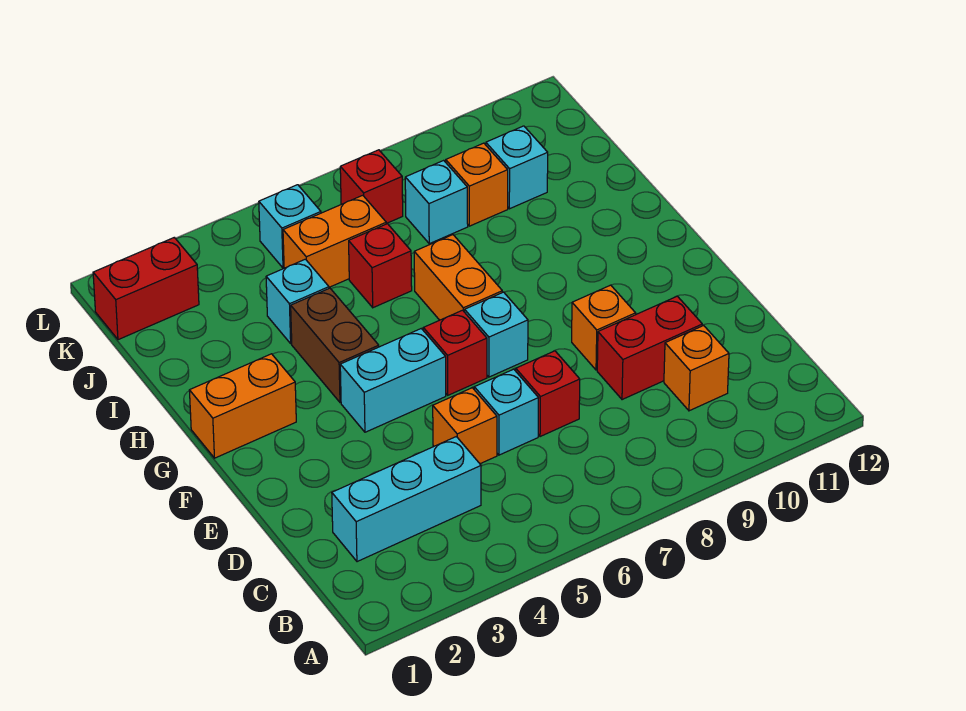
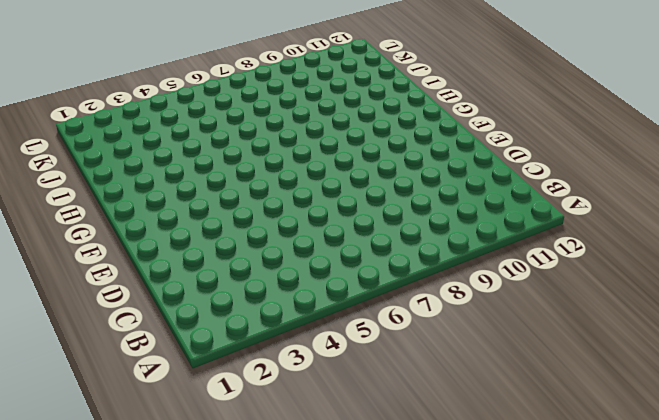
none -> cyan brick C2:C4 level 1
none -> orange brick C10 level 1
none -> orange brick D5 level 1

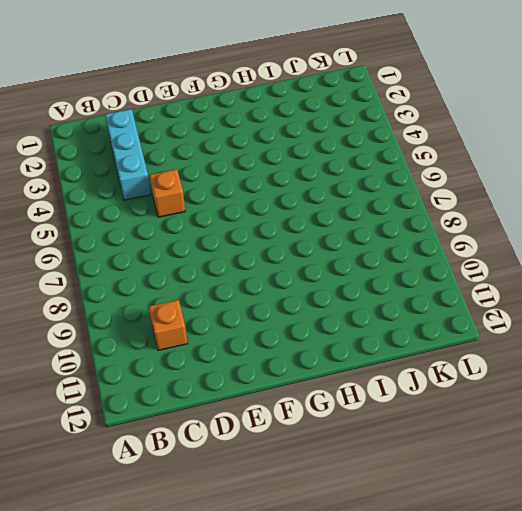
none -> cyan brick D6 level 1
none -> red brick D7 level 1
none -> red brick D9:D10 level 1

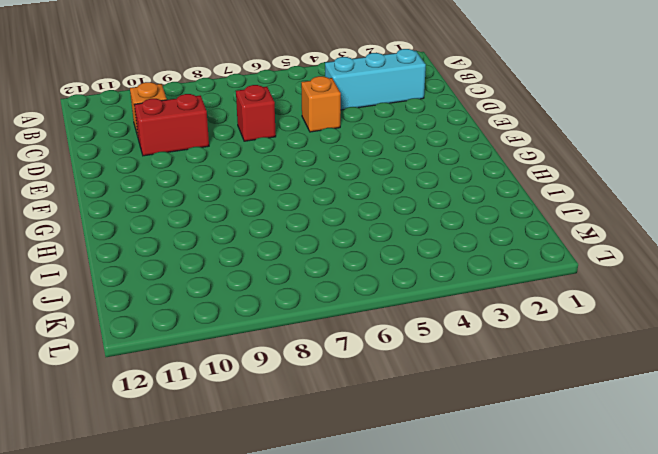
none -> cyan brick D6 level 1
none -> orange brick E9 level 1
none -> cyan brick F4:F5 level 1

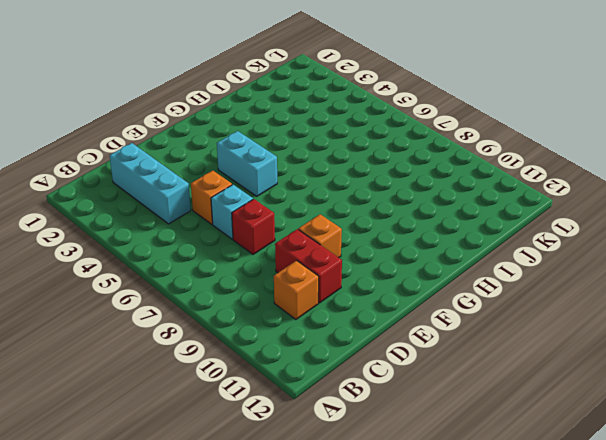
none -> red brick F6 level 1
none -> cyan brick F7 level 1
none -> orange brick G1:G2 level 1

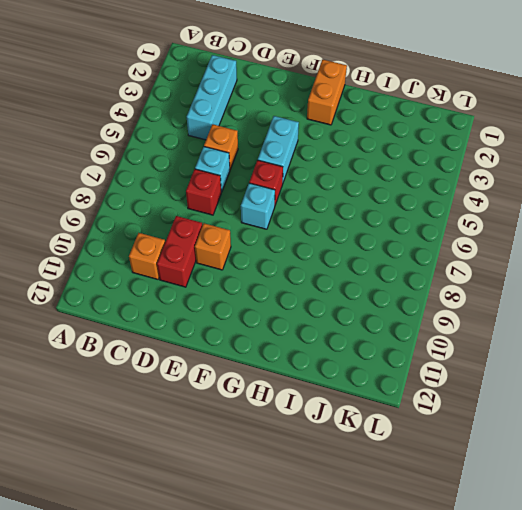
none -> brown brick G4:H4 level 1
none -> orange brick G7:H7 level 1
none -> cyan brick I4 level 1

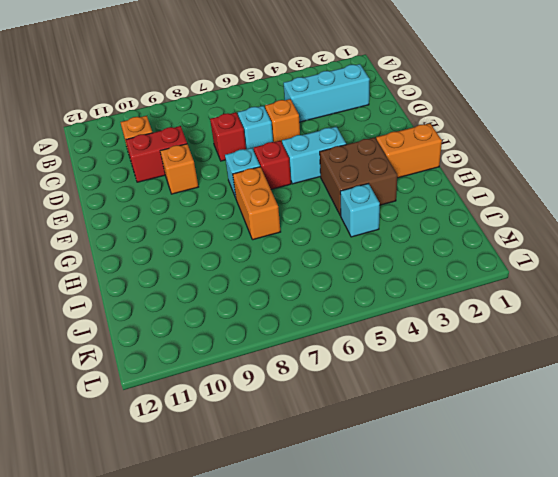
brown brick G3:H4 level 1 -> brown brick G4:H4 level 1
none -> red brick I6 level 1
none -> orange brick J5:J6 level 1
none -> cyan brick J8 level 1

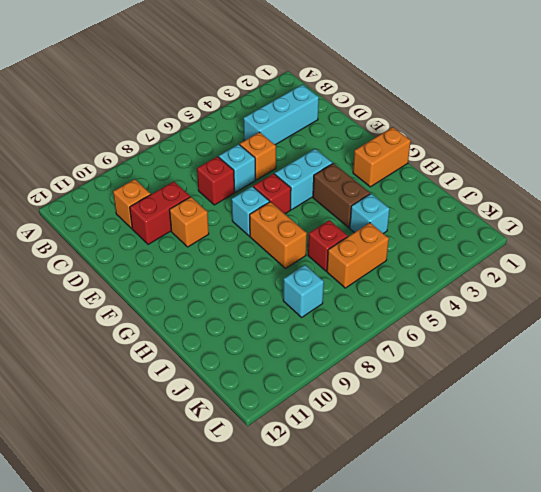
none -> orange brick J9 level 1
none -> cyan brick J10 level 1
none -> red brick K1:K2 level 1

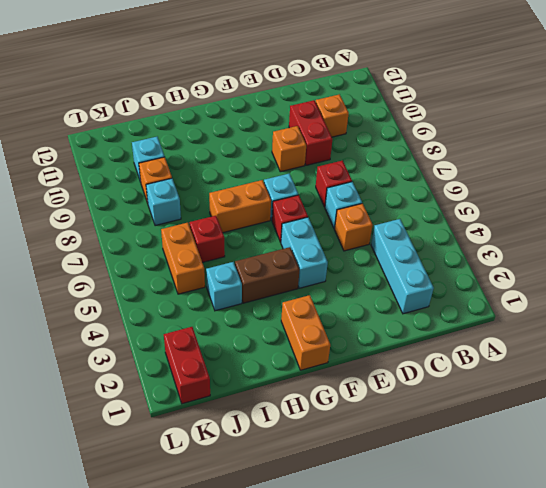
none -> cyan brick K5 level 1
none -> red brick K7 level 1

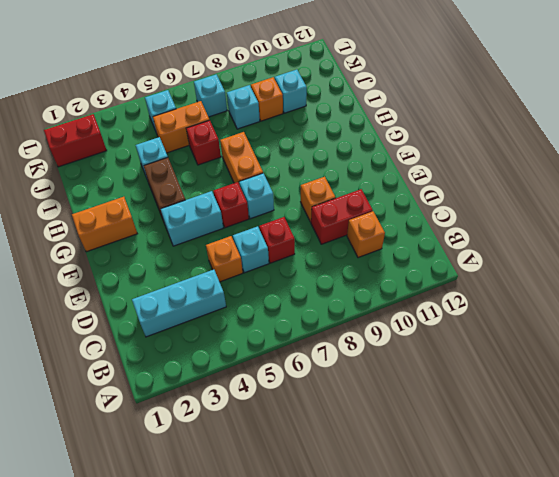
cyan brick K7 level 1 -> red brick K7 level 1

